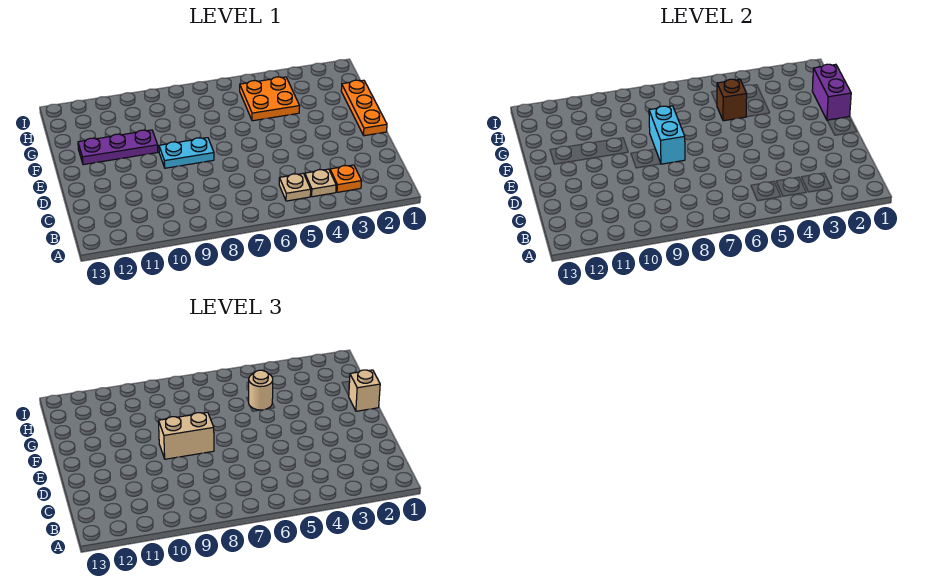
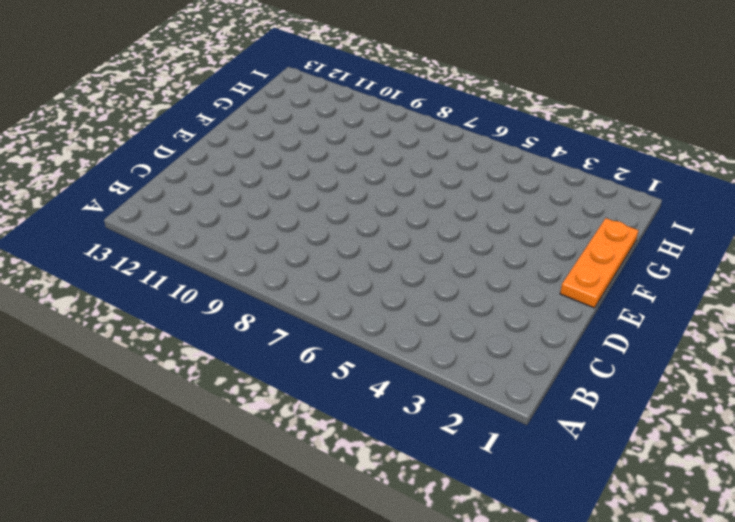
none -> orange plate B3 level 1
none -> tan plate B4 level 1
none -> tan plate B5 level 1

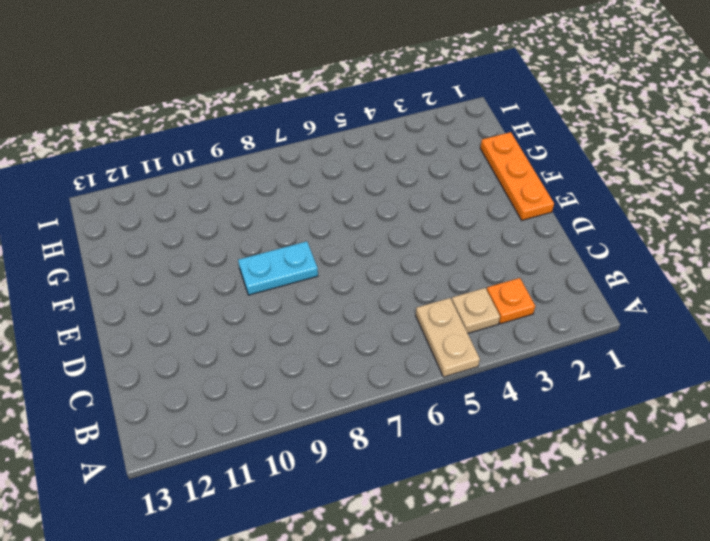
tan plate A5:B5 level 1 -> tan plate B5 level 1
none -> purple plate F10:F12 level 1
none -> orange plate G4:H5 level 1
none -> cyan brick E8:F8 level 2

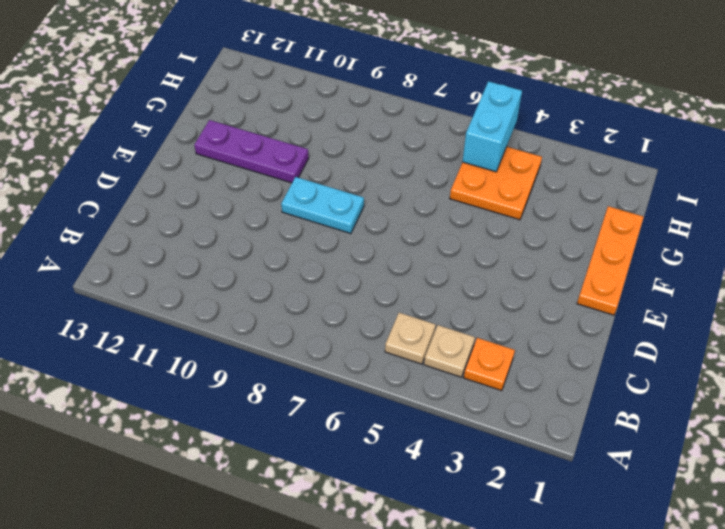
cyan brick H5:I5 level 2 -> cyan brick E8:F8 level 2
none -> purple brick F1:G1 level 2
none -> brown brick G5 level 2
none -> tan brick E8:E9 level 3

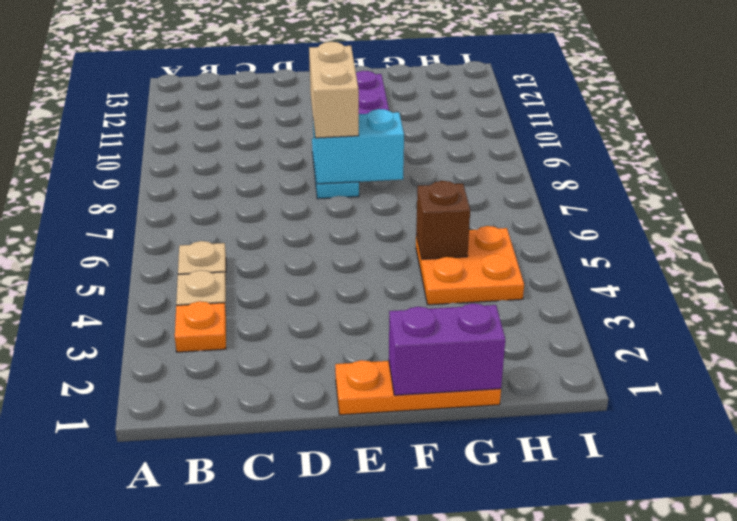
none -> tan brick F1 level 3
none -> tan round brick G5 level 3

